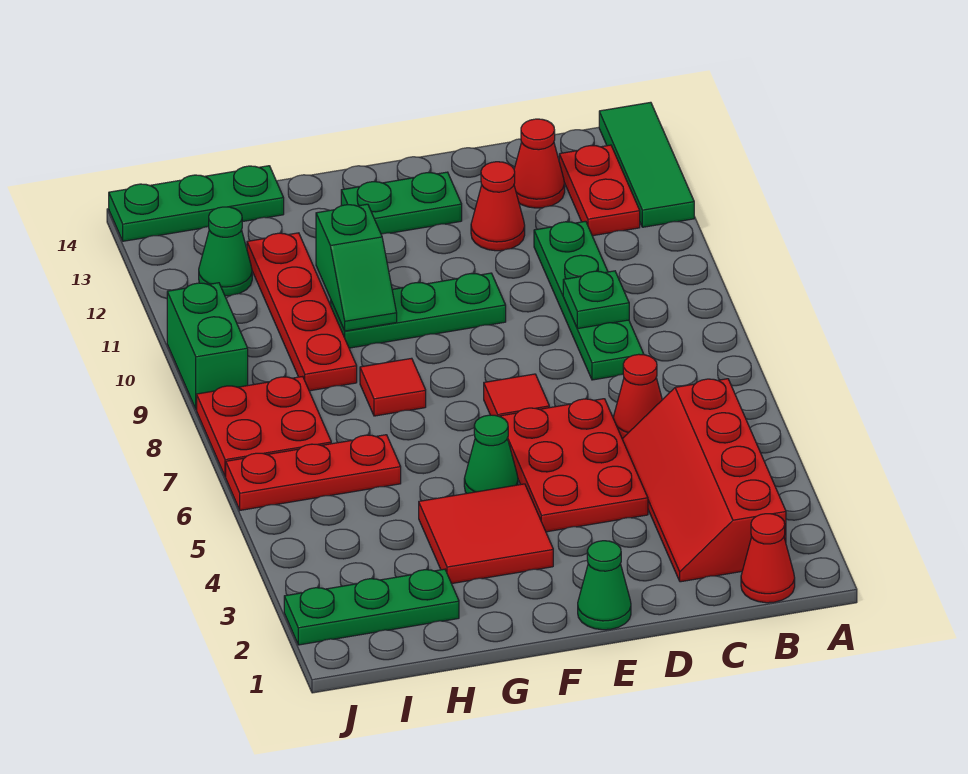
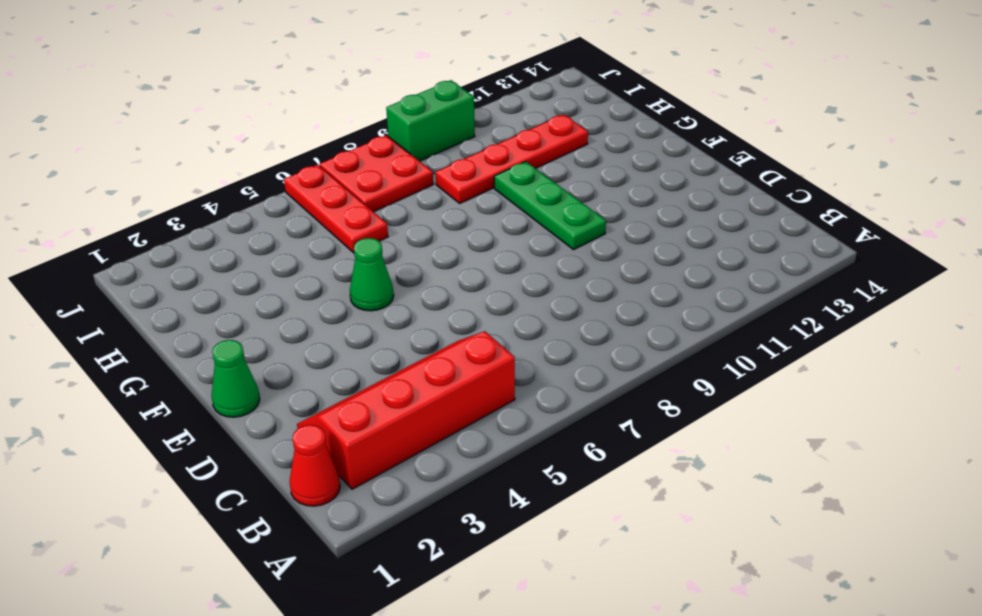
none -> green tile A12:A14 level 1
none -> red plate B12:B13 level 1
none -> red cone C6 level 1

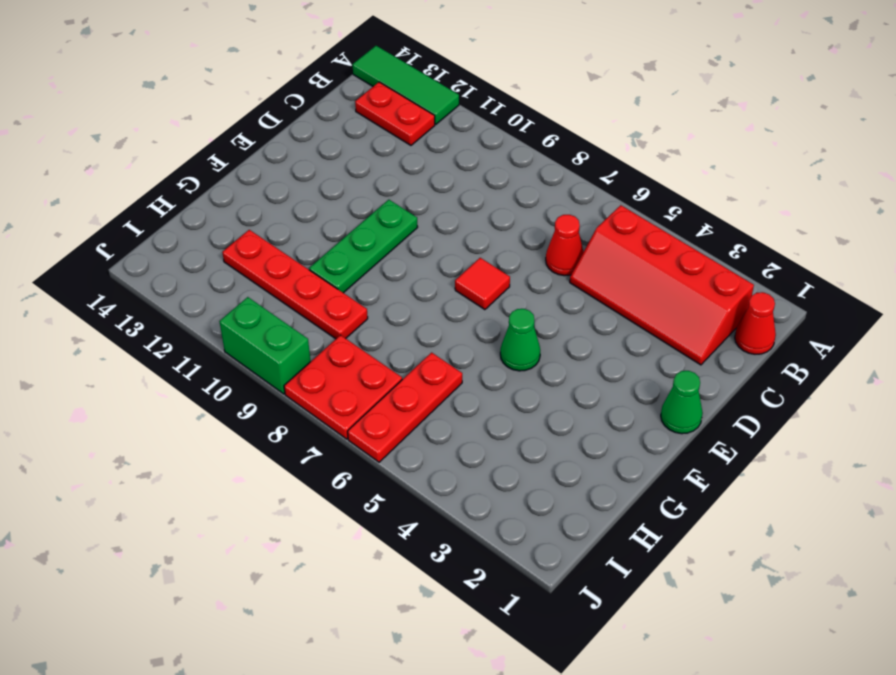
none -> green plate C8:C11 level 1
none -> red cone C13 level 1
none -> red plate D4:E6 level 1

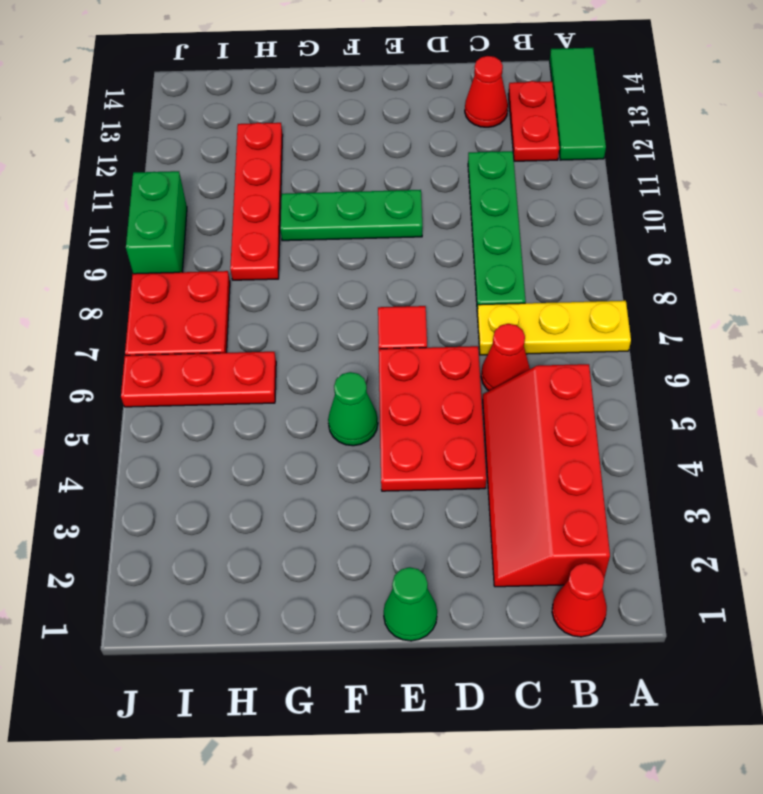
yellow plate A7:C7 level 1 -> none
none -> red cone D12 level 1
none -> green plate E13:F13 level 1
none -> red tile F3:G4 level 1

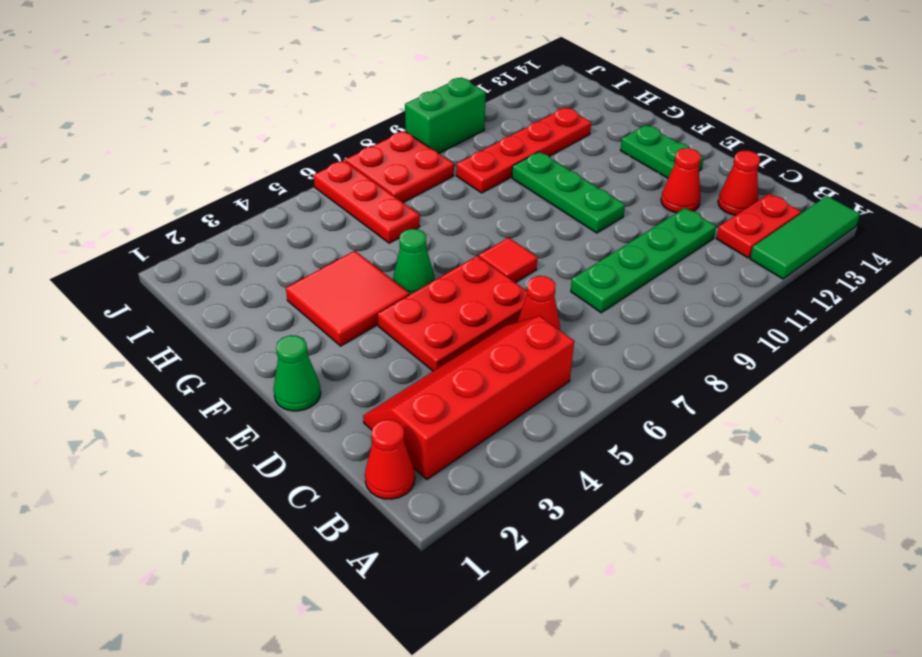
none -> red tile G8 level 1
none -> green plate H2:J2 level 1
none -> green plate H14:J14 level 1

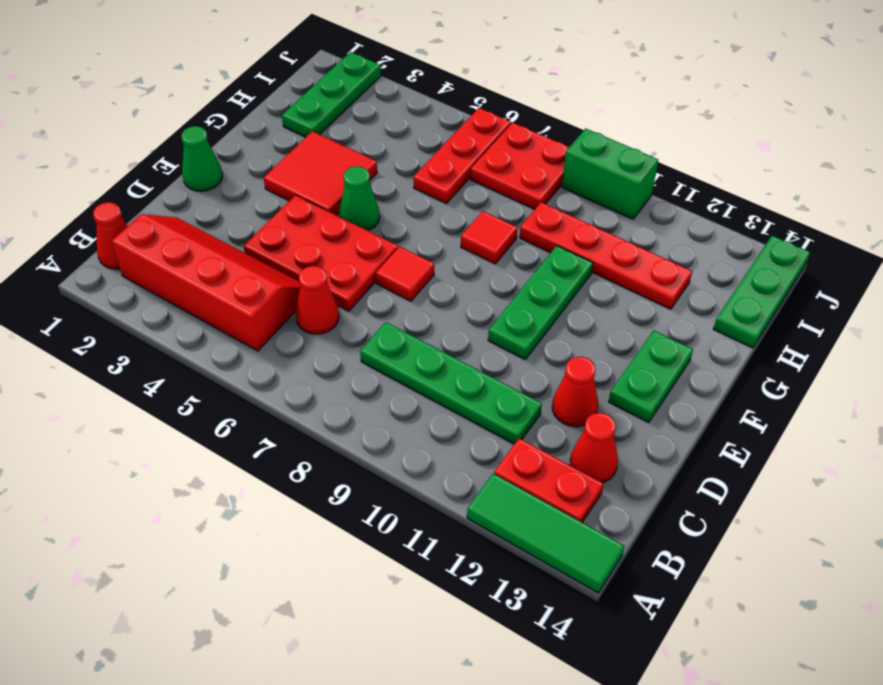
none -> green cone I12 level 1
none -> green plate C9 level 2
none -> green slope G10:G11 level 2 top 11

